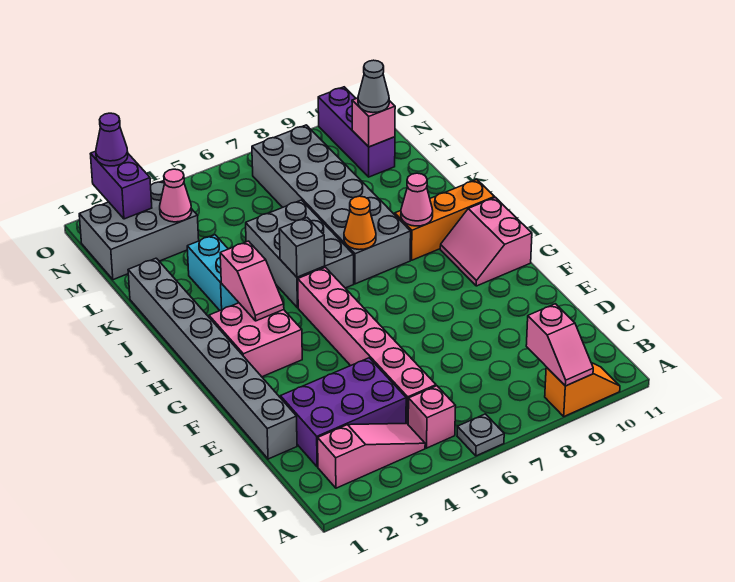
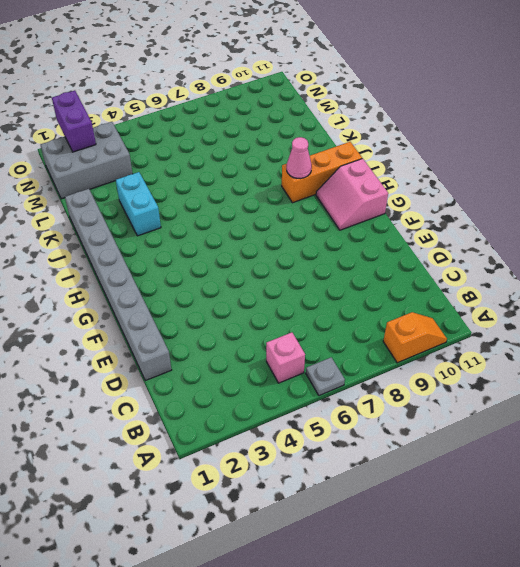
none -> pink slope B2:B4 level 1 top 2
none -> purple brick C2:D4 level 1
none -> pink brick C5:H5 level 1

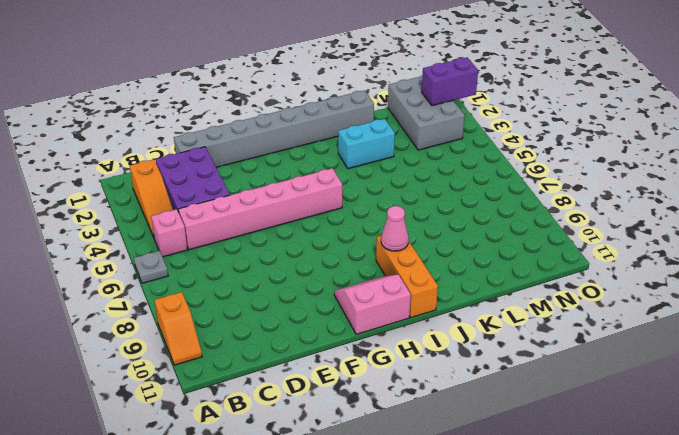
orange slope B2:B4 level 1 top 2 -> pink slope B2:B4 level 1 top 2
none -> pink brick G2:H3 level 1
none -> grey brick I5:K6 level 1
none -> grey brick I7:N8 level 1

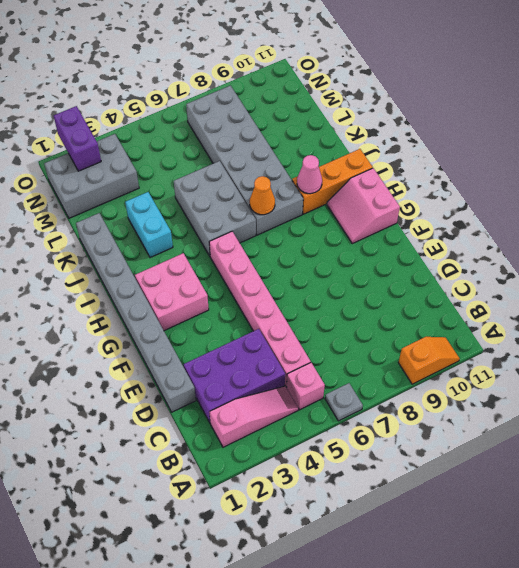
none -> purple brick M10:O10 level 1
none -> pink slope A9:B9 level 2 top B
none -> pink slope H3:I3 level 2 top I

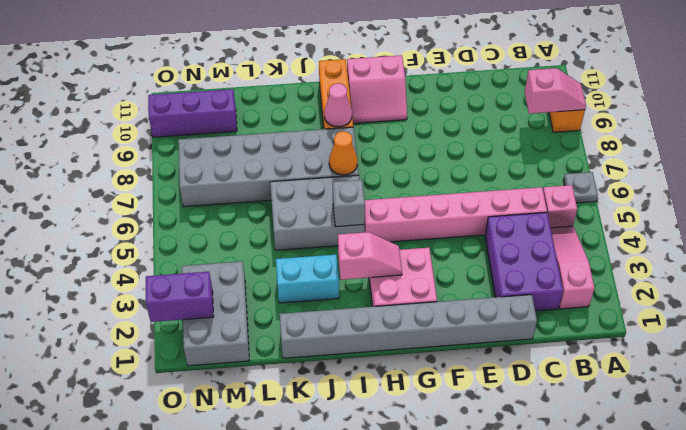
none -> pink cone M3 level 2
none -> pink brick M10 level 2
none -> grey cone M10 level 3

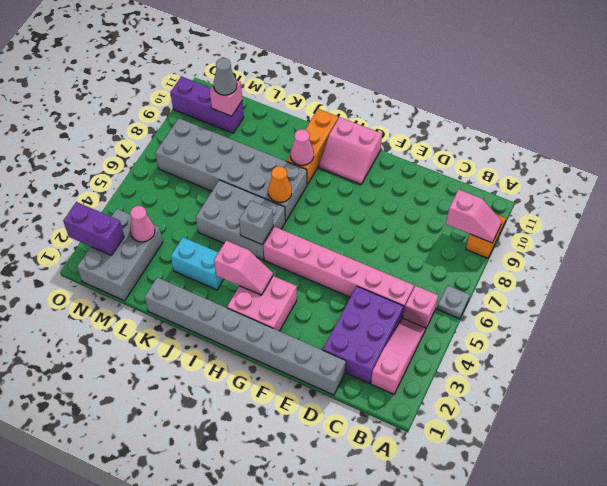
none -> purple cone O2 level 3

